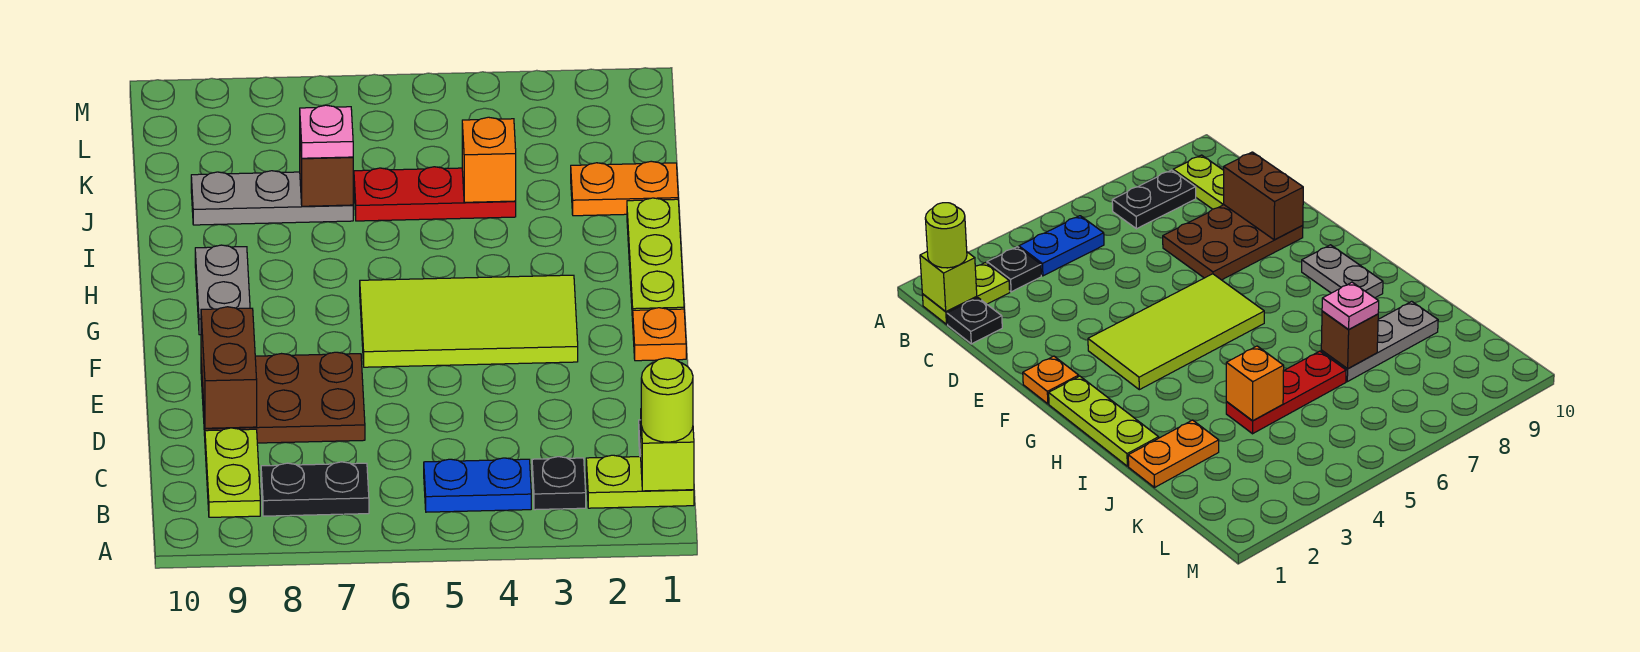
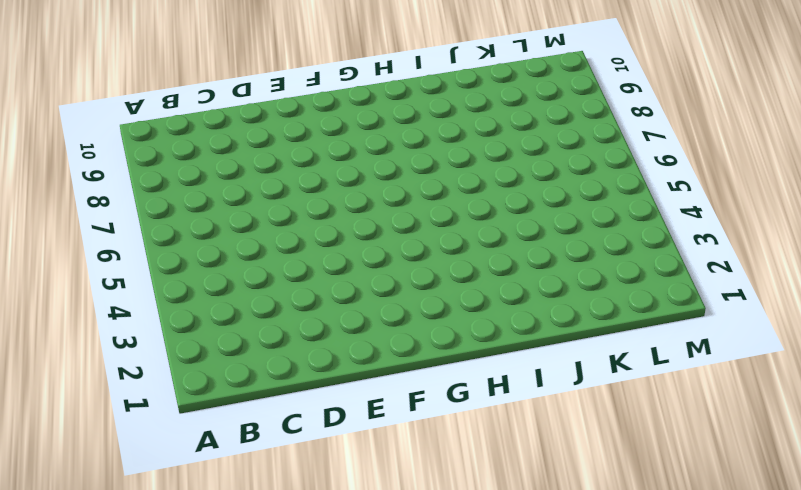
none -> lime plate B1:B2 level 1
none -> black plate B3 level 1
none -> blue plate B4:B5 level 1

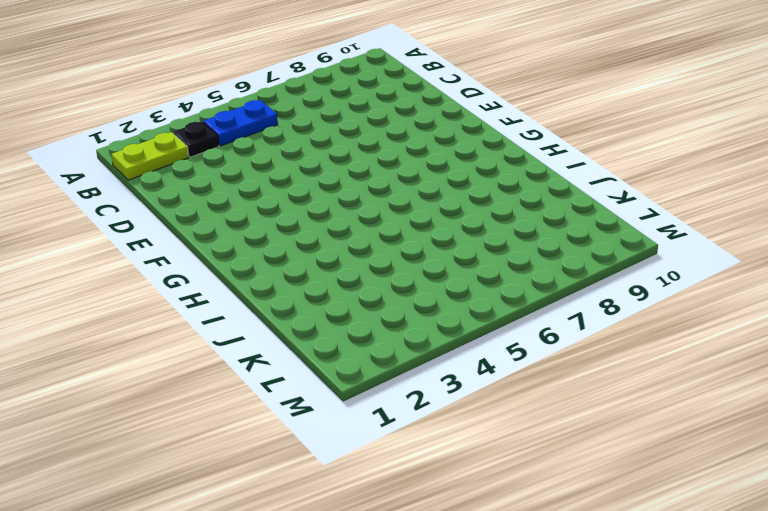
none -> black plate B7:B8 level 1
none -> lime plate B9:C9 level 1
none -> black plate C1 level 1

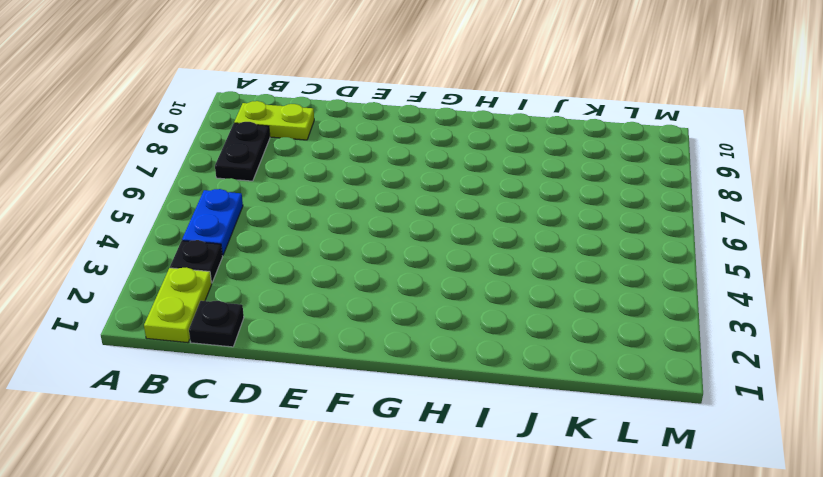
none -> brown plate D7:E9 level 1
none -> orange plate F1 level 1
none -> lime tile F3:G6 level 1

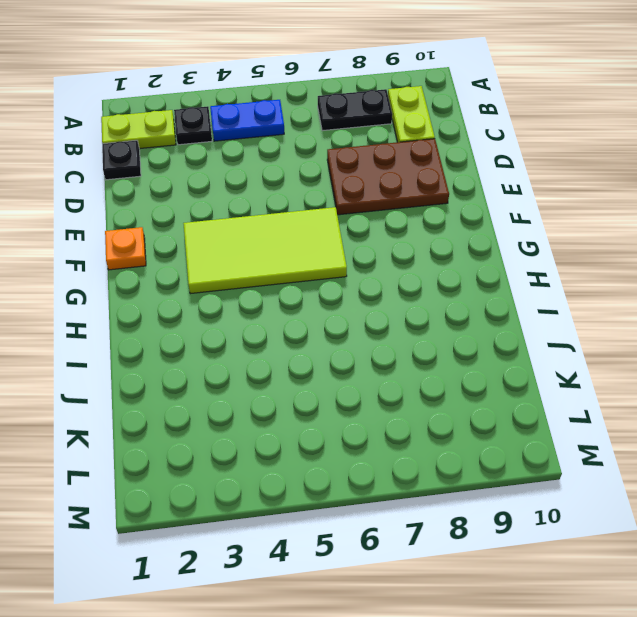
none -> lime plate G1:I1 level 1
none -> grey plate G9:H9 level 1
none -> orange plate J1:J2 level 1

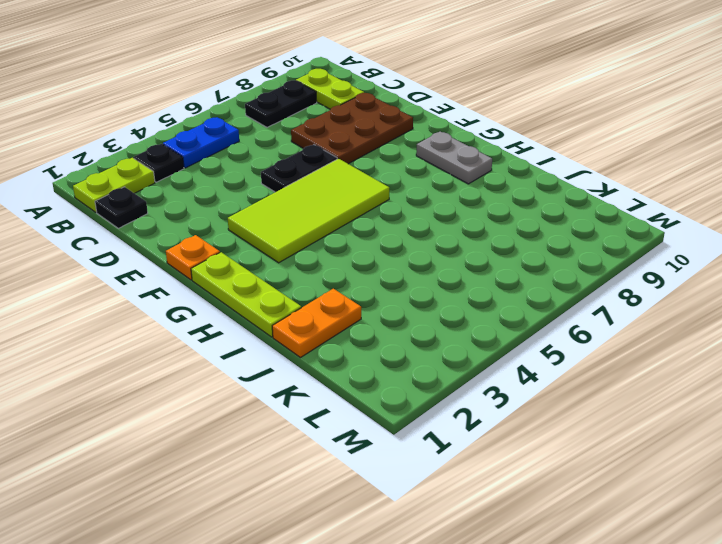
black plate E5:E6 level 1 -> none
none -> red plate J4:J6 level 1
none -> grey plate J7:J9 level 1
none -> lime brick B1 level 2

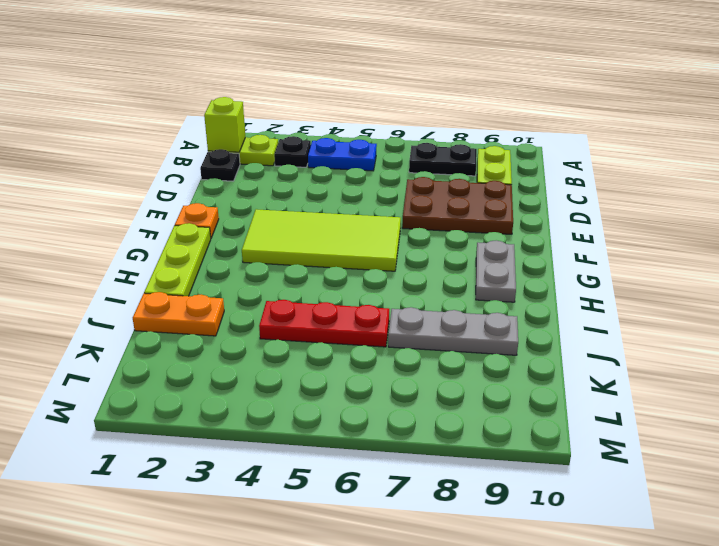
none -> brown brick D9:E9 level 2
none -> orange brick J4 level 2
none -> brown brick J7 level 2

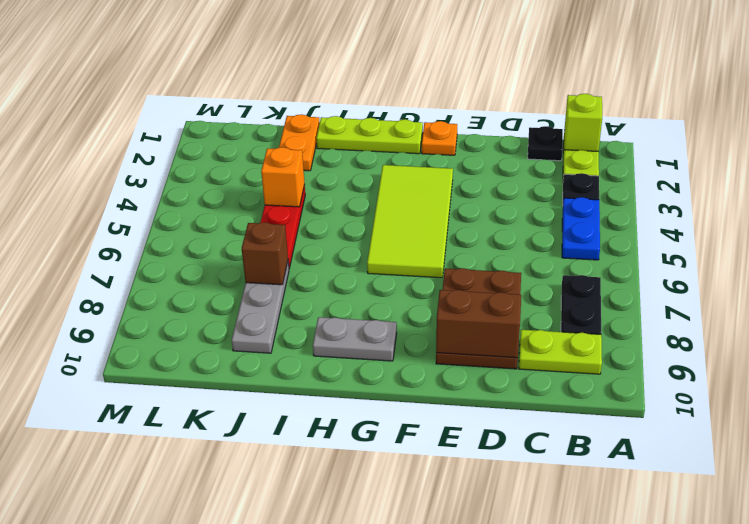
none -> lime round brick B1 level 3
none -> pink plate J7 level 3

